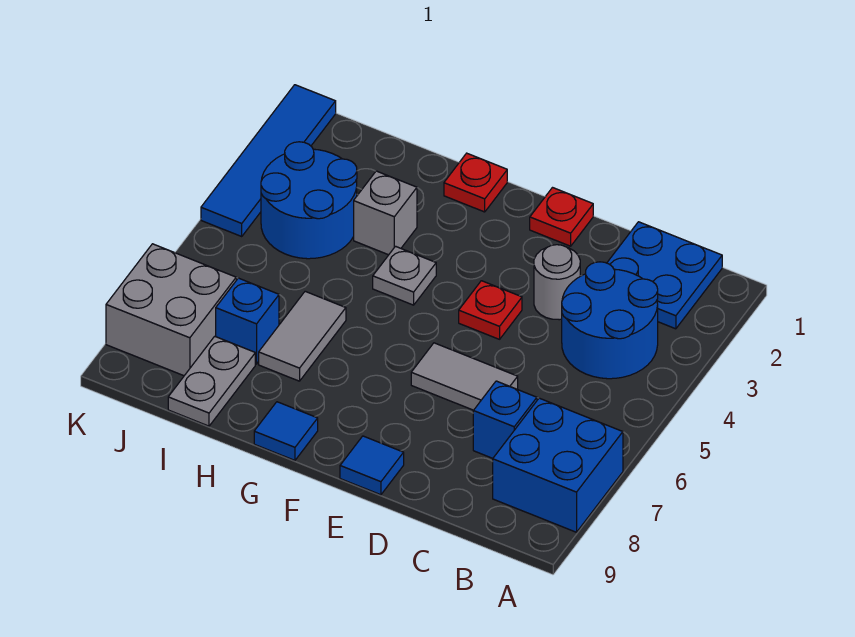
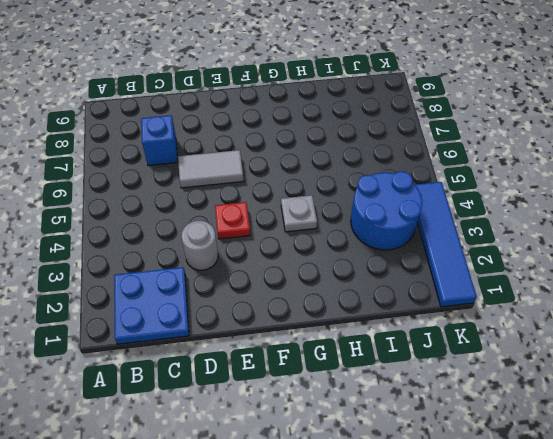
none -> blue brick A7:B8 level 1
none -> blue round brick B3:C4 level 1
none -> red plate E1 level 1

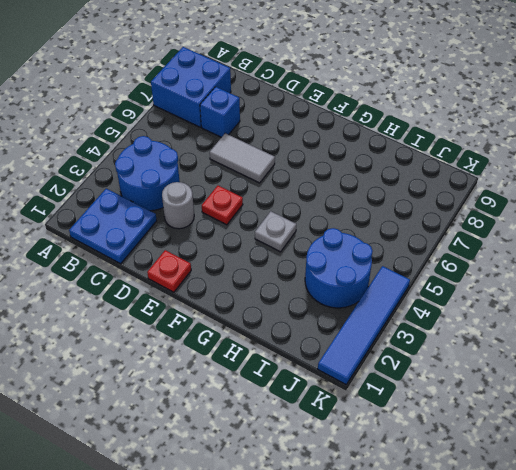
none -> blue tile E9 level 1
none -> red plate G1 level 1
none -> blue tile G9 level 1

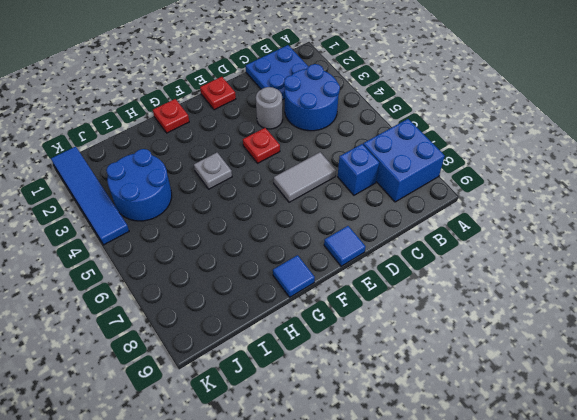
none -> grey brick H3 level 1
none -> grey tile H6:H7 level 1
none -> blue brick I7 level 1

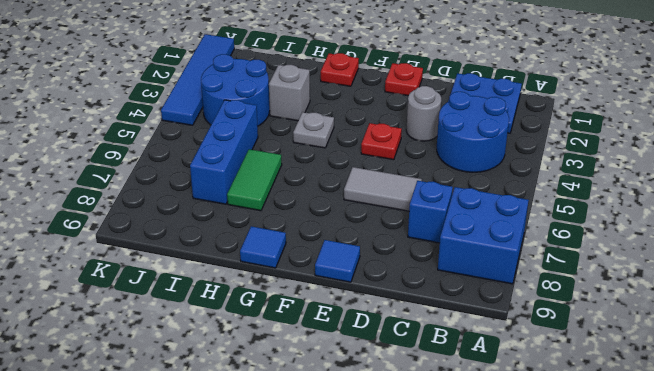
green tile H6:H7 level 1 -> grey tile H6:H7 level 1
blue brick I5:I7 level 1 -> blue brick I7 level 1
none -> grey plate I8:I9 level 1
none -> grey brick J7:K8 level 1

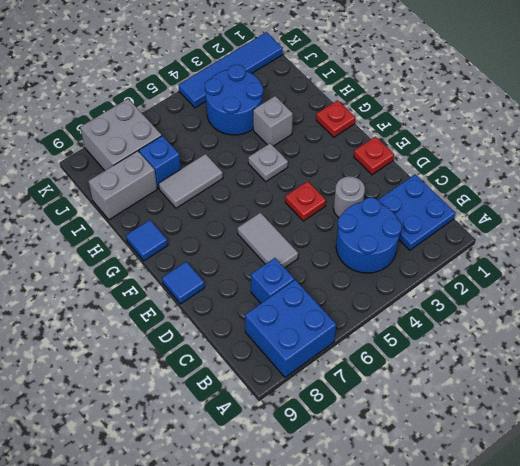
grey brick I8:I9 level 1 -> grey plate I8:I9 level 1

